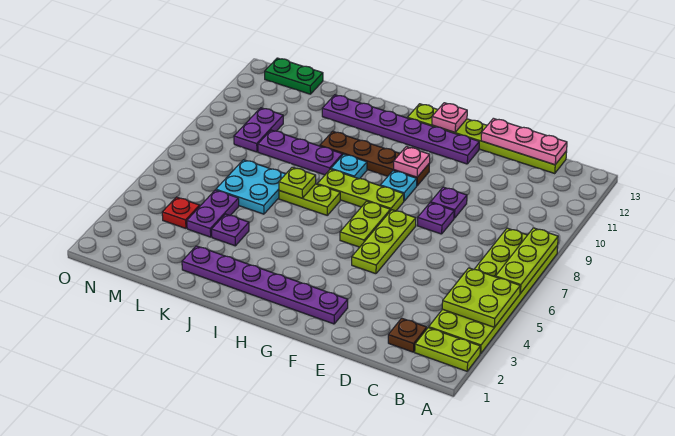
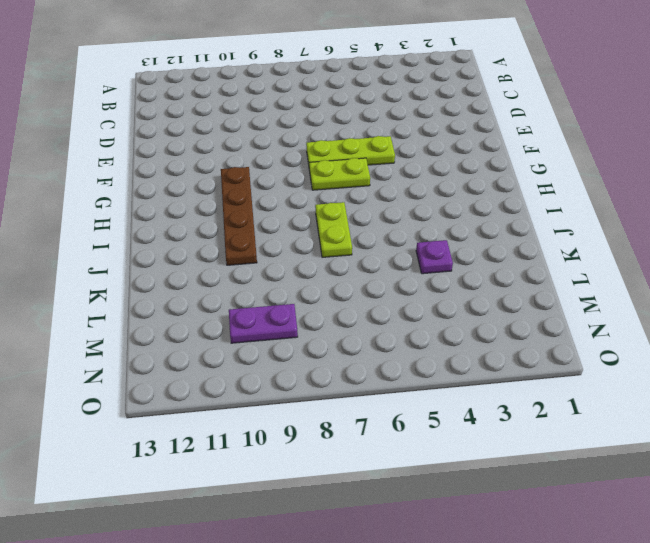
none -> lime plate A2:B2 level 1
none -> lime plate A3:B8 level 1
none -> brown plate C2 level 1

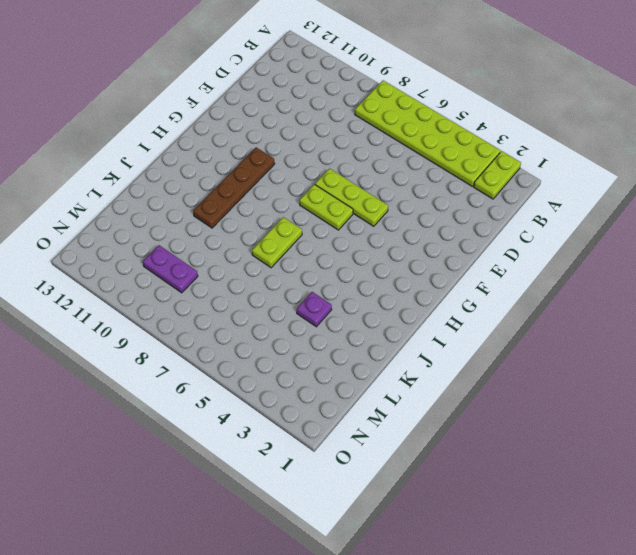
none -> brown plate C2 level 1
none -> lime plate C13:H13 level 1
none -> purple plate E8 level 1

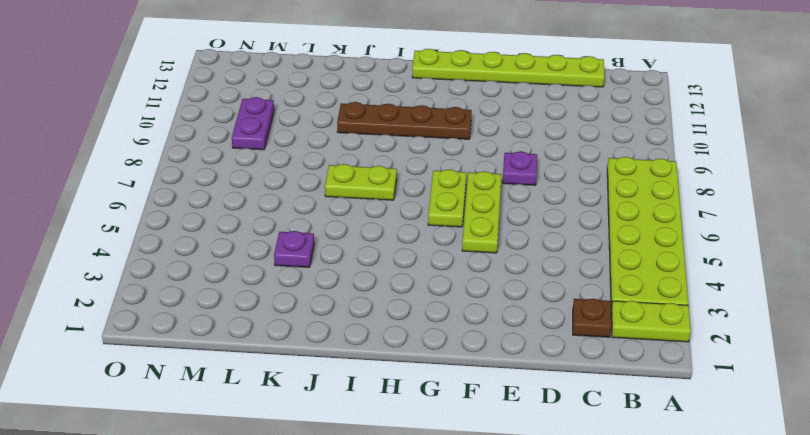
none -> purple plate E9 level 1
none -> purple plate F2:K2 level 1
none -> purple plate F12:K12 level 1

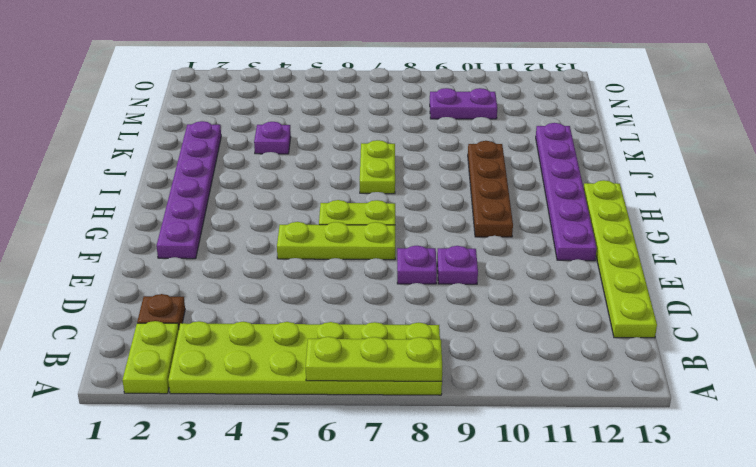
none -> lime plate G8:I8 level 1
none -> cyan plate G9 level 1
none -> cyan plate I9 level 1

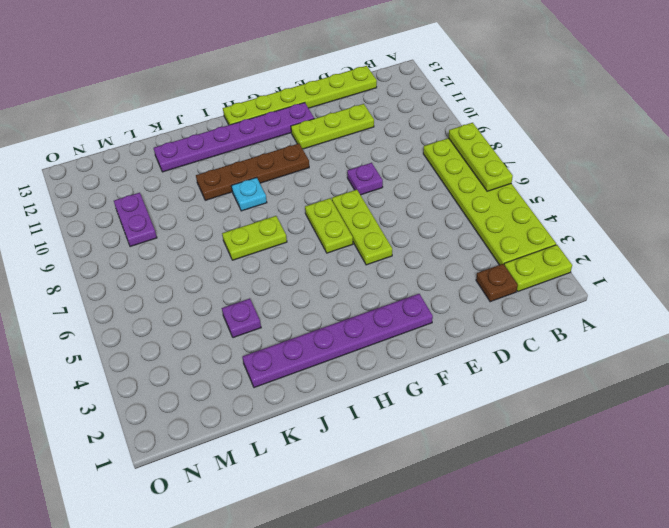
lime plate D11:F11 level 1 -> lime plate G8:I8 level 1
none -> purple plate E9 level 1
none -> cyan plate G9 level 1
none -> purple plate J9:L9 level 1

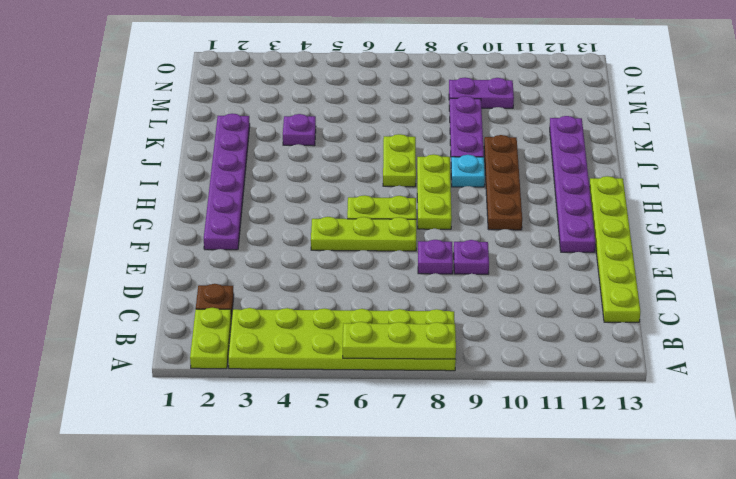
none -> cyan plate G9 level 1
none -> cyan plate K6:L7 level 1
none -> purple plate L4:L5 level 1

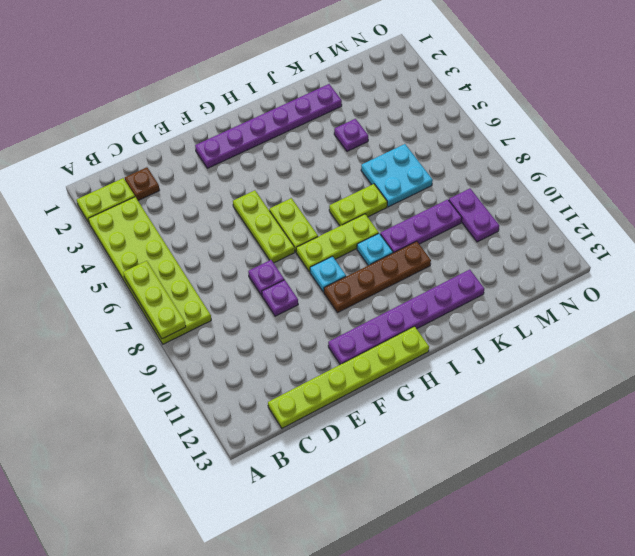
none -> purple plate L4:L5 level 1
none -> red plate M4 level 1
none -> green plate M13:N13 level 1

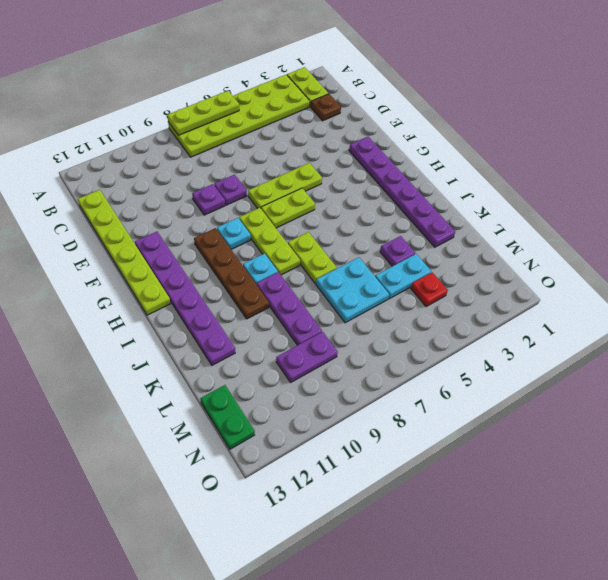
cyan plate L4:L5 level 1 -> purple plate L4:L5 level 1
none -> lime plate A4:B5 level 2
none -> pink plate C13:E13 level 2
none -> pink plate G10 level 2

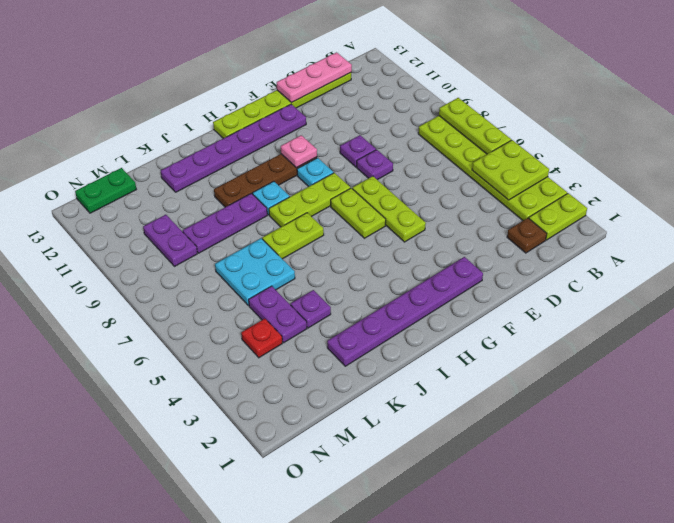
none -> pink plate G13 level 2
none -> lime plate J7 level 2

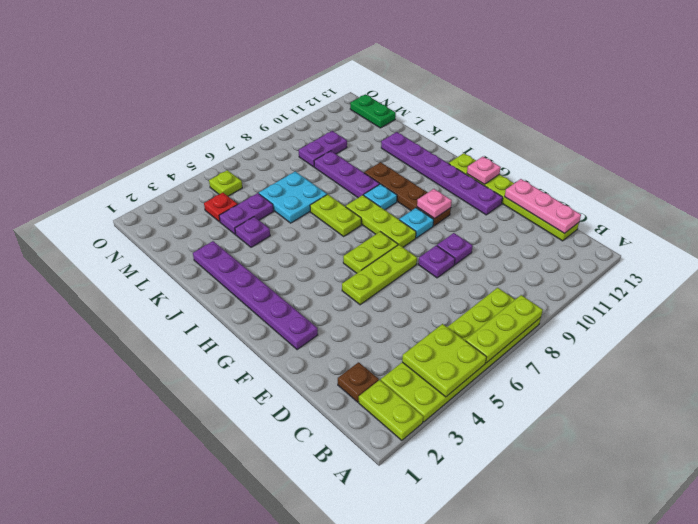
lime plate N5 level 1 -> lime plate J7 level 2

